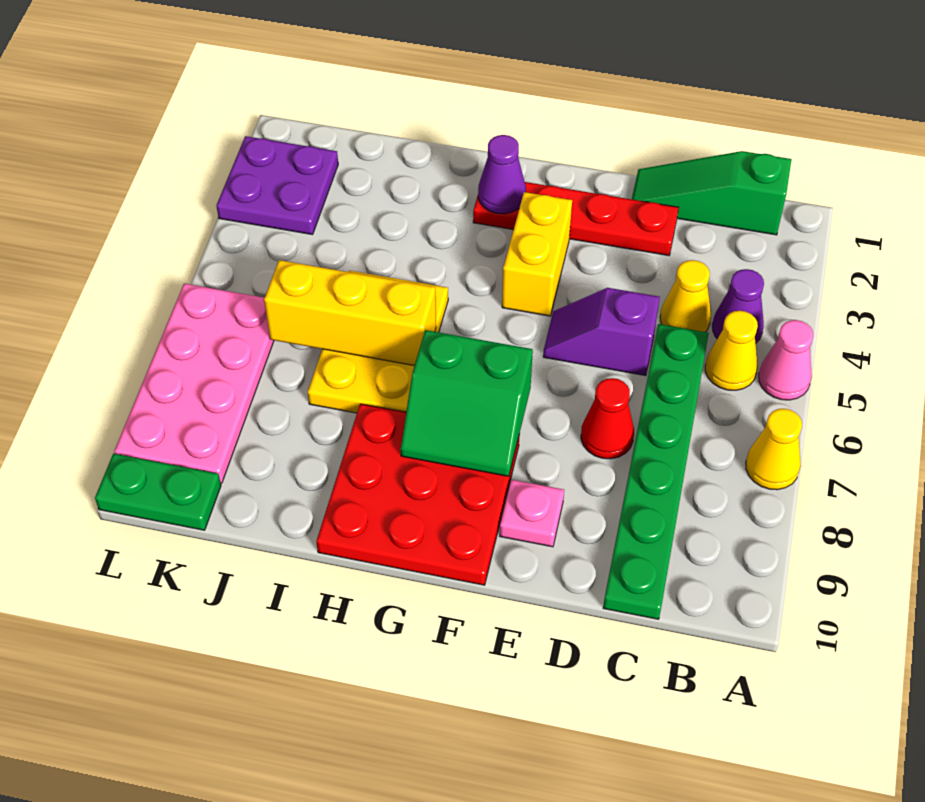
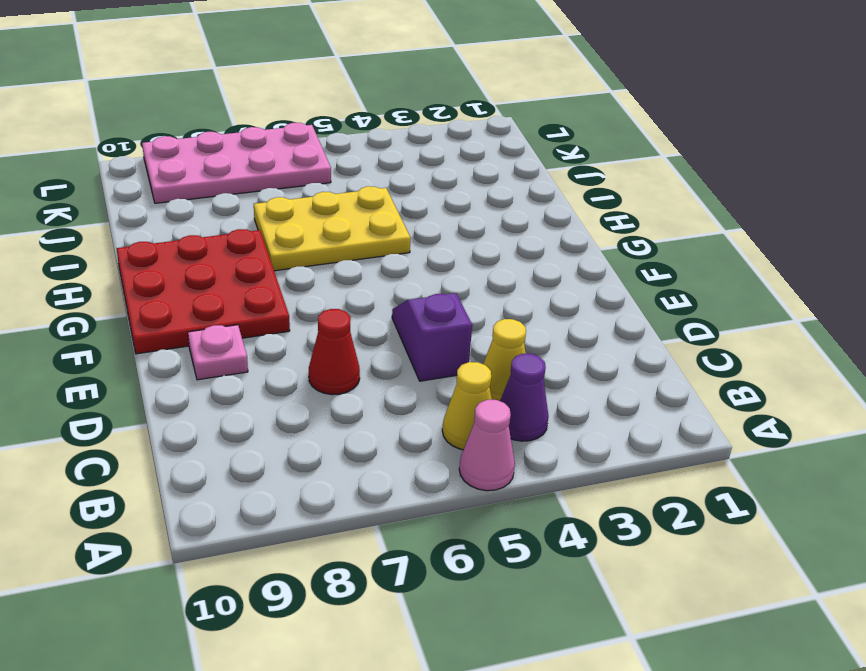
none -> yellow cone A7 level 1
none -> green slope B1:D1 level 1 top B
none -> green plate C5:C10 level 1

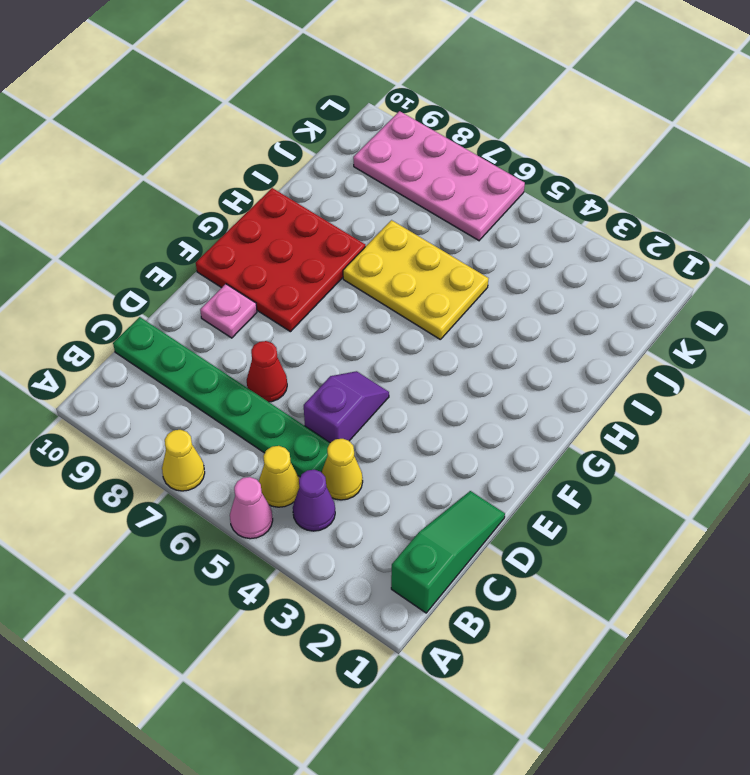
none -> red plate D2:G2 level 1
none -> yellow brick F3:F4 level 1
none -> purple plate K2:L3 level 1

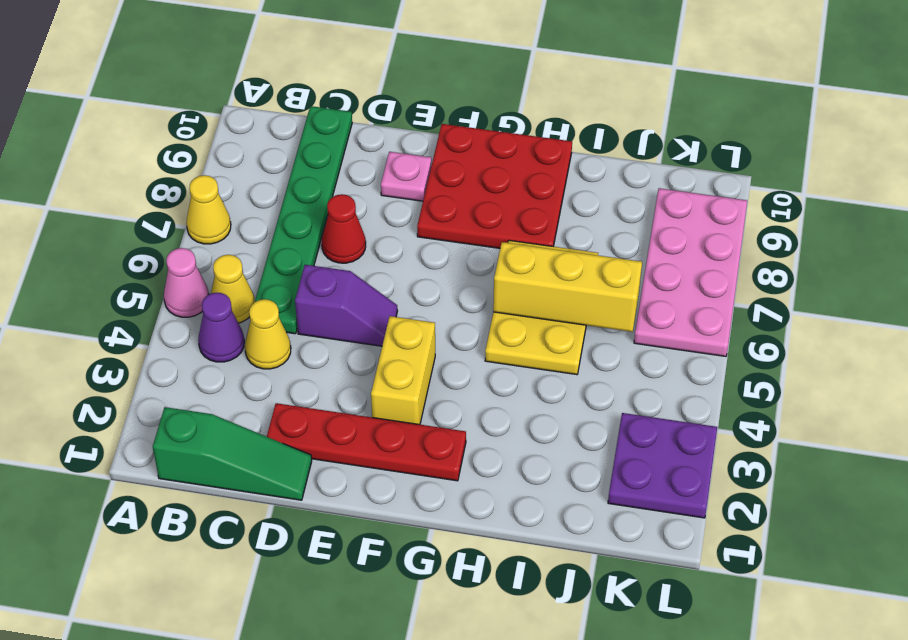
none -> green plate K10:L10 level 1
none -> green slope F7:G8 level 2 top 7
none -> purple cone G2 level 2

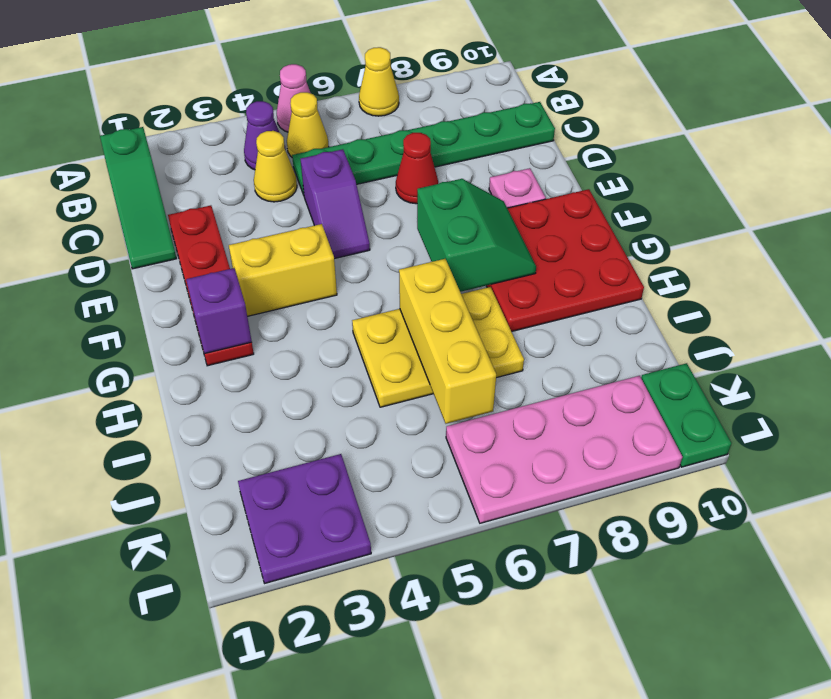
purple brick G2 level 2 -> purple cone G2 level 2

